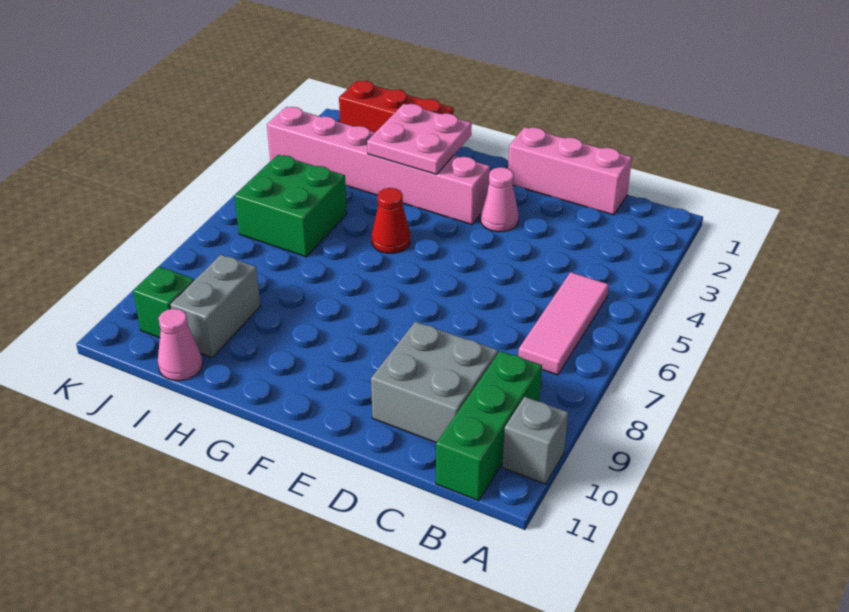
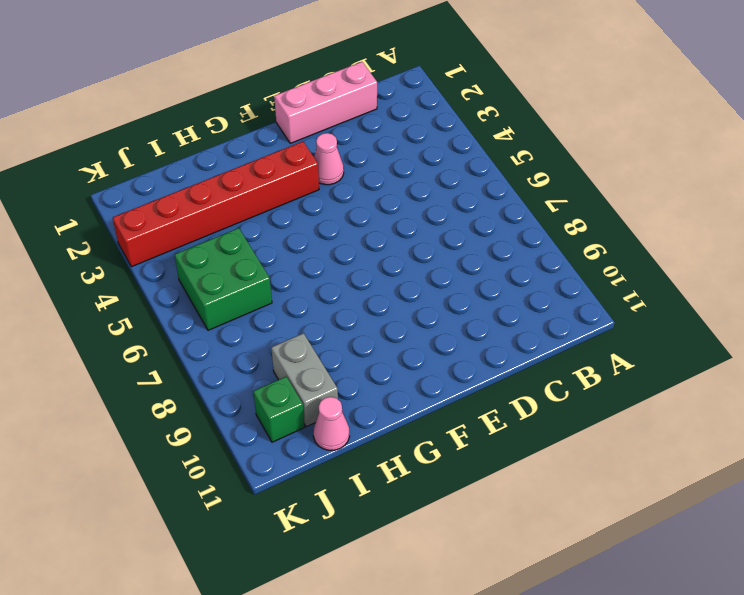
red brick F3:K3 level 1 -> pink brick F3:K3 level 1
none -> grey brick A10 level 1
none -> pink tile B5:B7 level 1
none -> green brick B9:B11 level 1

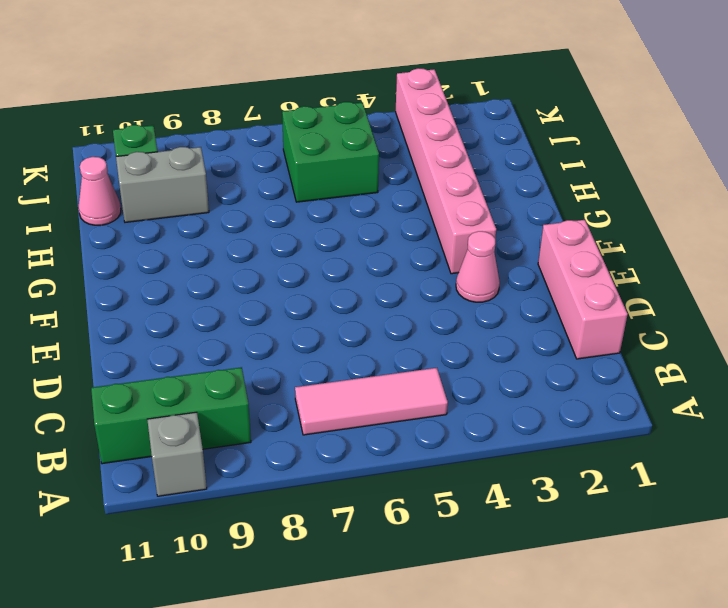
none -> grey brick C9:D10 level 1
none -> red cone G5 level 1
none -> red brick H1:J1 level 1

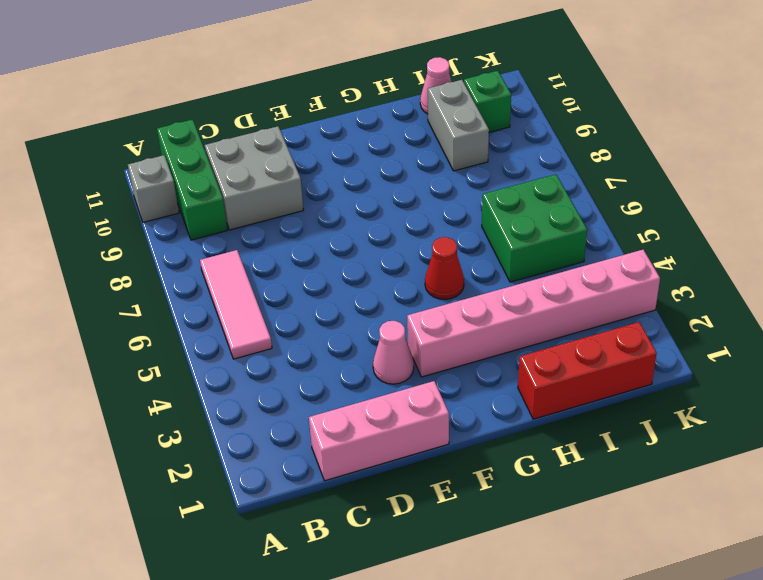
none -> pink plate G2:H3 level 2

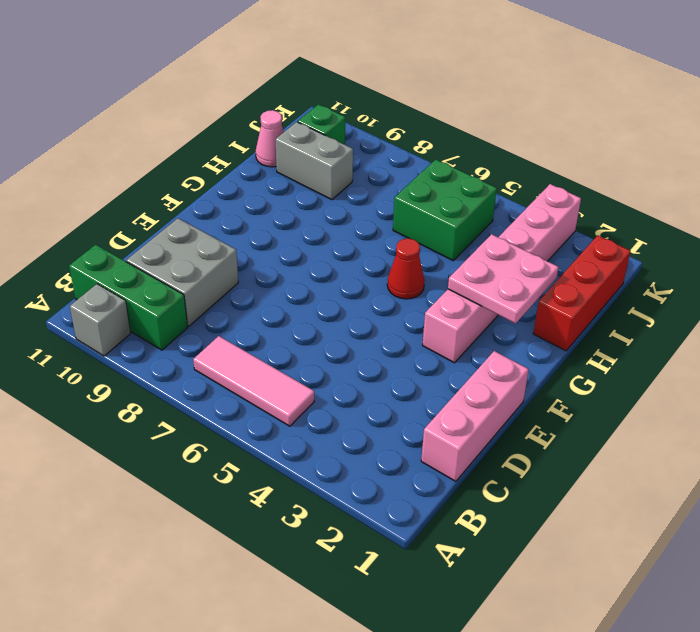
none -> pink cone E3 level 1

